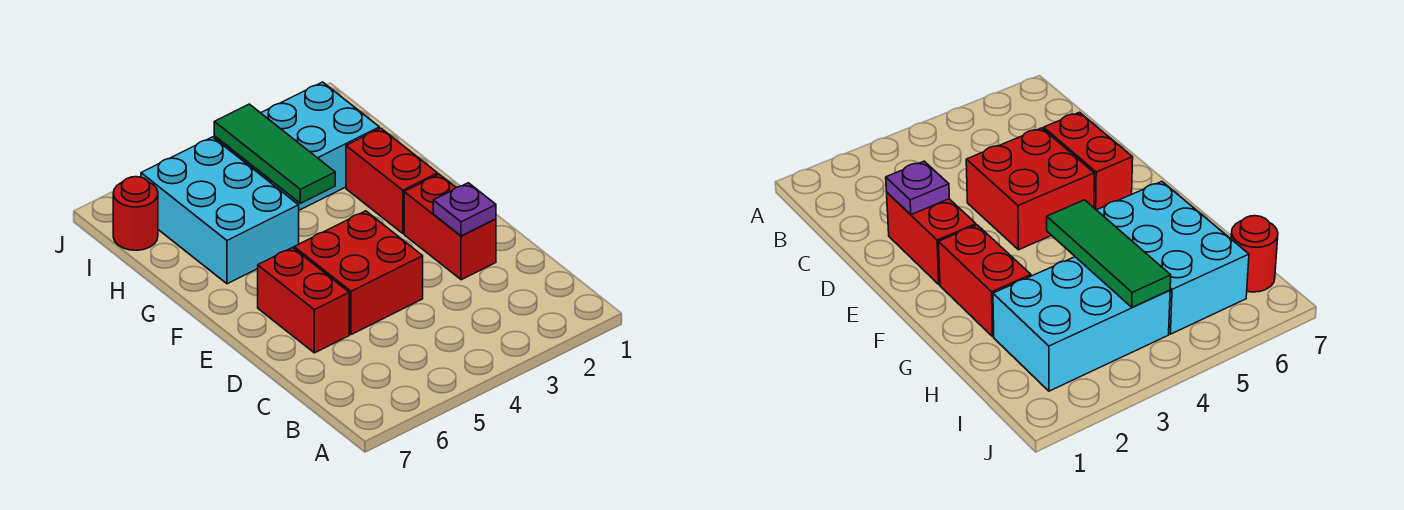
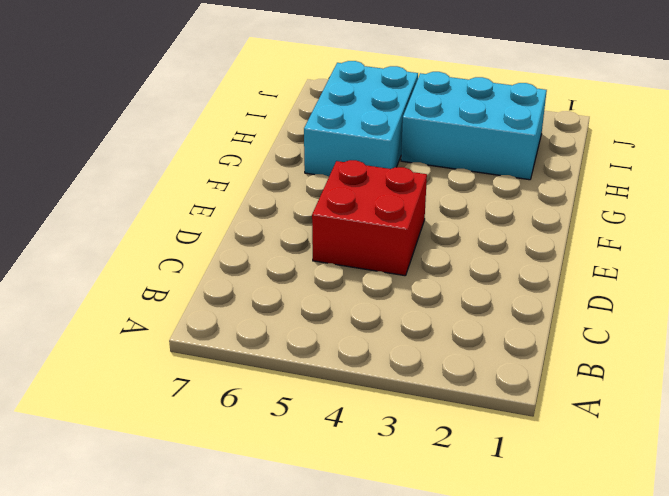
none -> red brick D2:E2 level 1
none -> red brick D6:E6 level 1

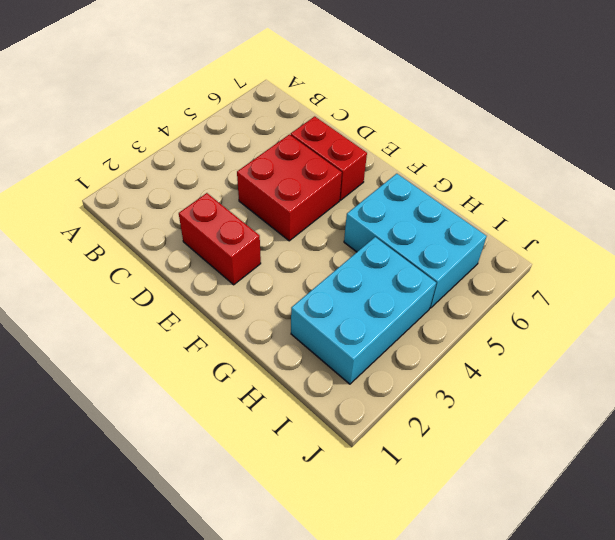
none -> red brick F2:G2 level 1
none -> red round brick I7 level 1

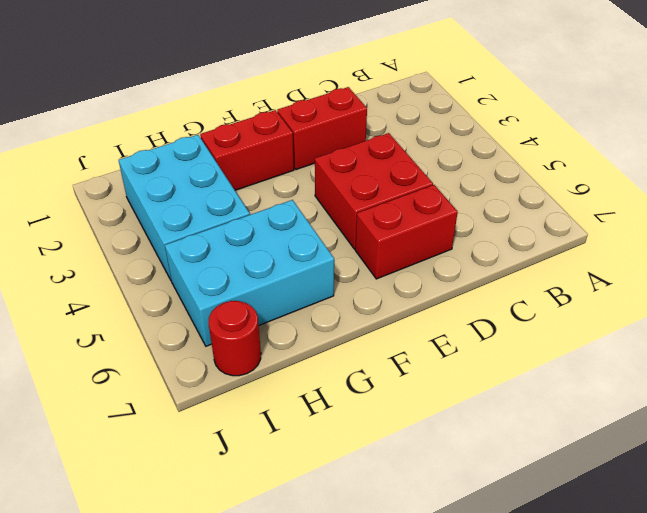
none -> purple plate D2 level 2
none -> green tile G4:I4 level 2

